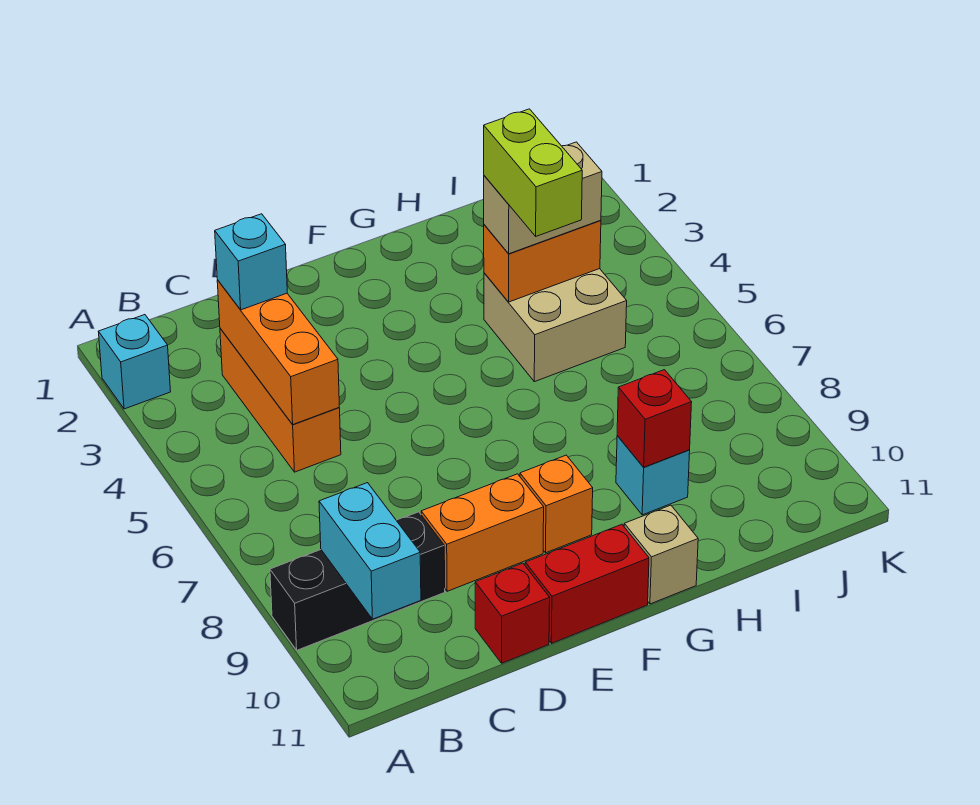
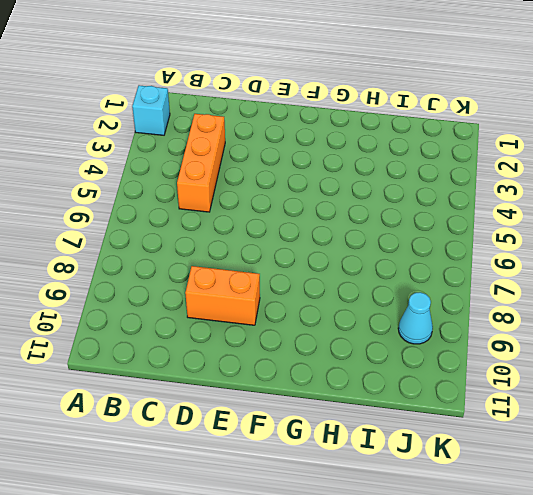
cyan cone J9 level 1 -> none
none -> black brick A9:C9 level 1
none -> red brick D11 level 1
none -> red brick E11:F11 level 1

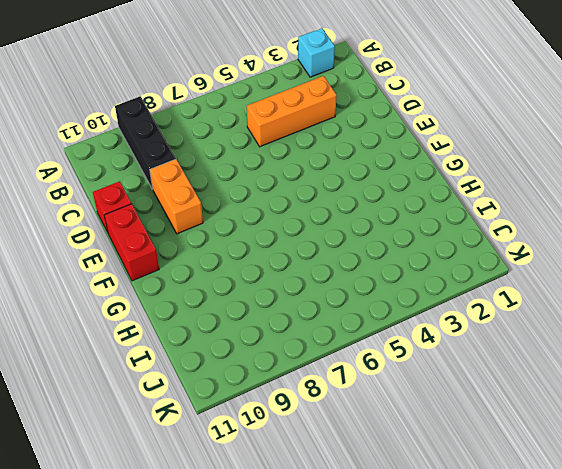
none -> orange brick F9 level 1
none -> tan brick G11 level 1
none -> tan brick H4:I5 level 1

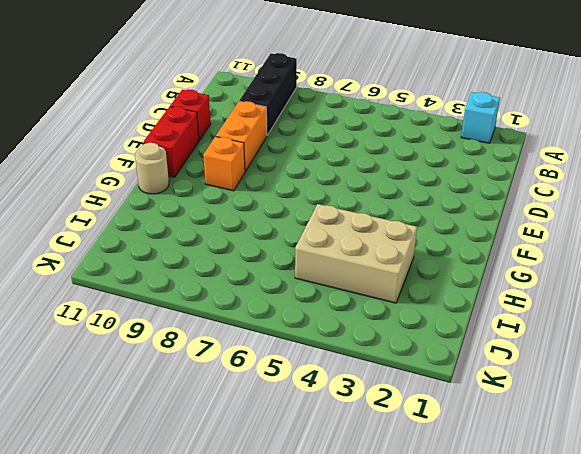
tan round brick G11 level 1 -> tan brick G11 level 1
tan brick H3:I5 level 1 -> tan brick H4:I5 level 1
none -> orange brick C3:C5 level 1
none -> cyan brick H9 level 1
none -> cyan brick B9:B10 level 2

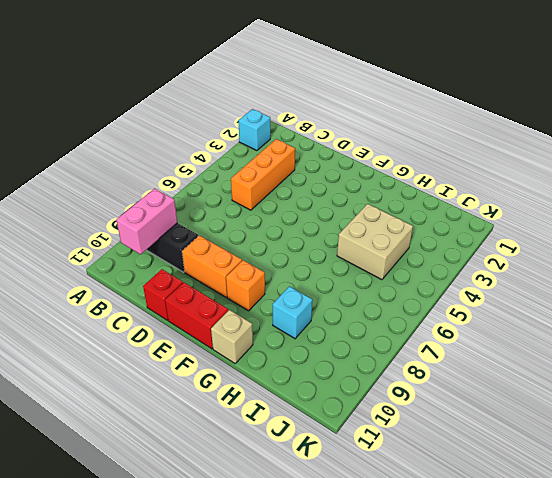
pink brick B9:B10 level 2 -> cyan brick B9:B10 level 2
none -> orange brick C3:C5 level 2
none -> orange brick H4:I4 level 2
none -> red brick H9 level 2

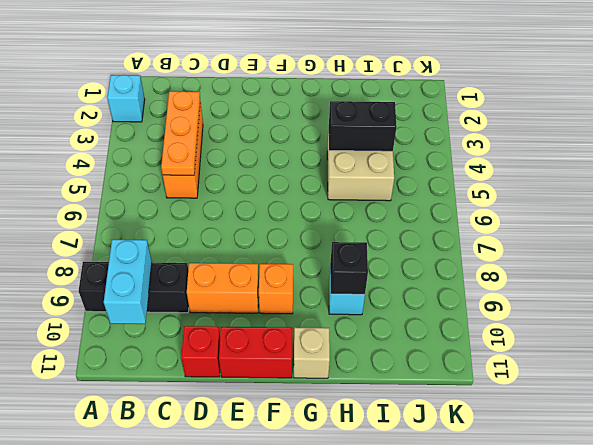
orange plate C3:C5 level 2 -> orange brick C3:C5 level 2
black brick H4:I4 level 2 -> orange brick H4:I4 level 2
black brick H9 level 2 -> red brick H9 level 2
none -> cyan brick C3 level 3
none -> tan brick H4:I4 level 3
none -> lime brick H4:H5 level 4

